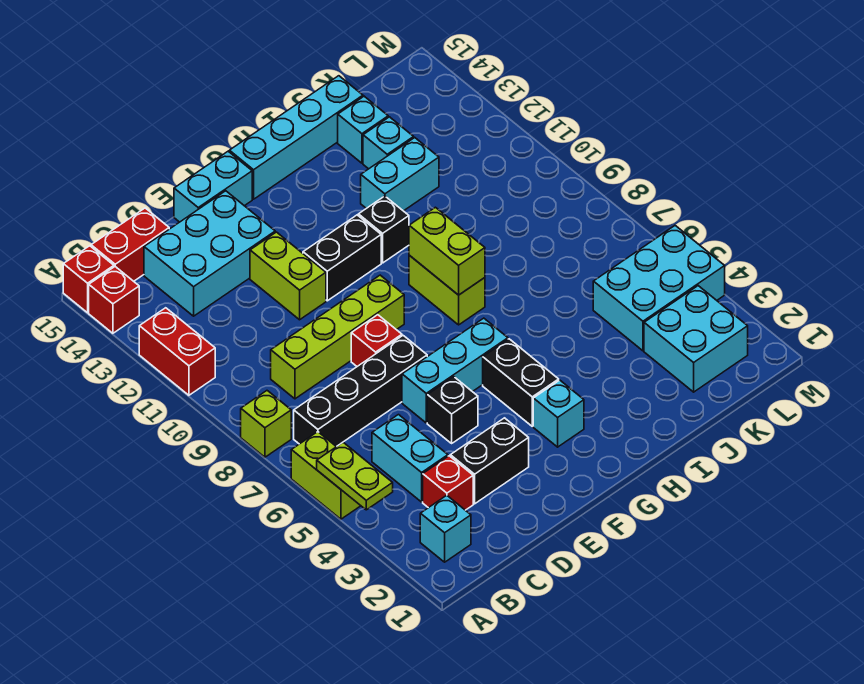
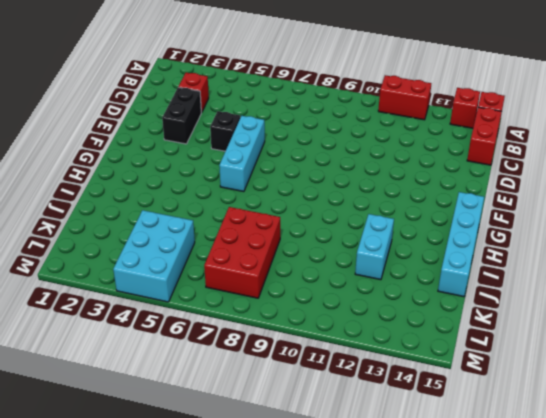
red brick J7:L8 level 1 -> none
none -> lime brick A5:A6 level 1
none -> lime brick A8 level 1
none -> cyan brick B2 level 1
none -> black brick B7:E7 level 1

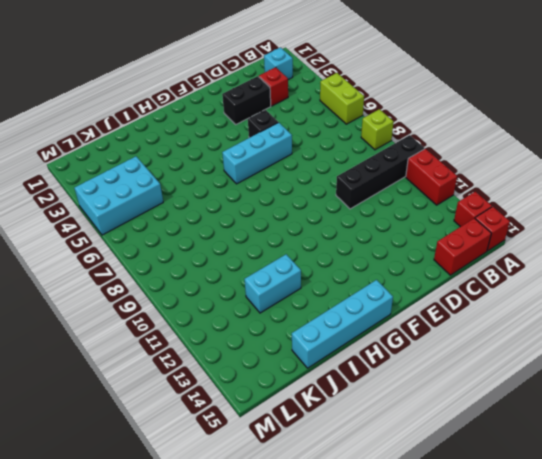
black brick A10:D10 level 1 -> black brick B7:E7 level 1
none -> cyan brick C4:C5 level 1
none -> lime brick C9:F9 level 1
none -> cyan brick C13:E14 level 1
none -> red brick E8 level 1

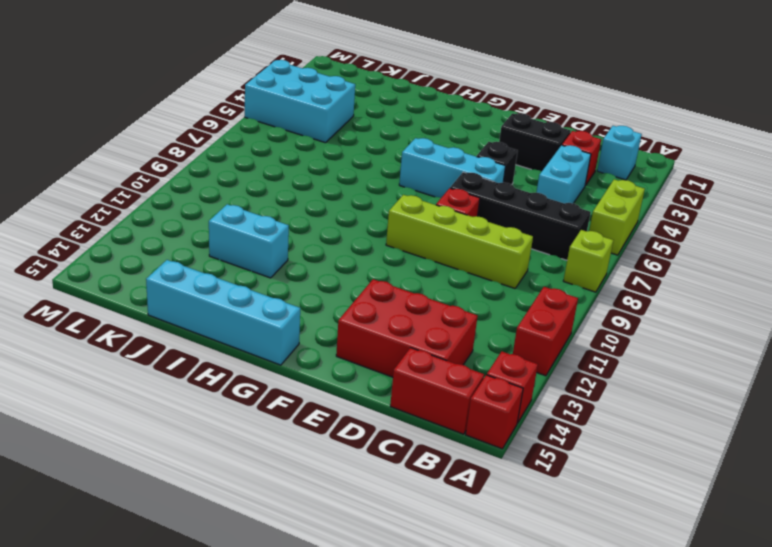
red brick C13:E14 level 1 -> cyan brick C13:E14 level 1
none -> lime brick E11:E12 level 1
none -> cyan brick E15:F15 level 1
none -> black brick F11:G11 level 1
none -> cyan brick G3 level 1

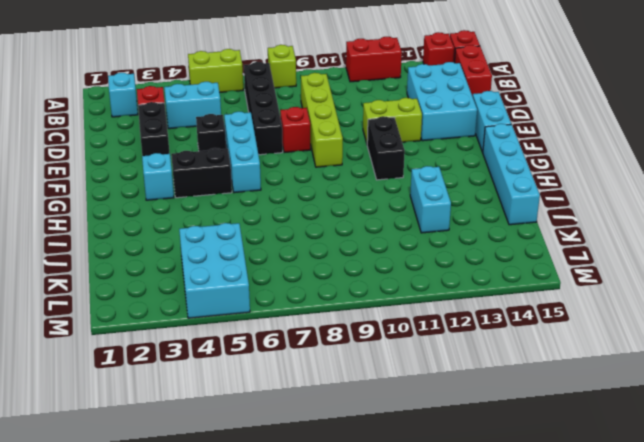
none -> lime brick H8:H9 level 1
none -> black brick H11 level 1
none -> cyan brick J13 level 1
none -> cyan brick J14 level 1

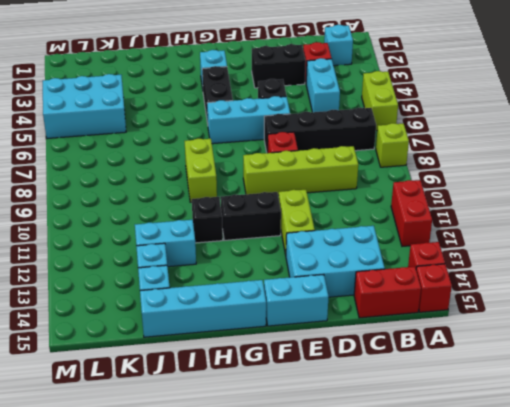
none -> cyan brick K2:L3 level 1
none -> lime plate A4:A5 level 2
none -> lime brick H8:H9 level 2

